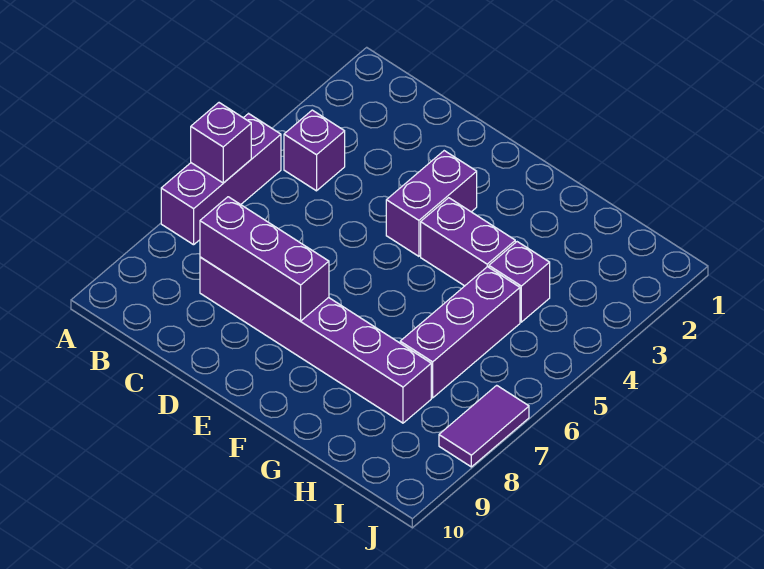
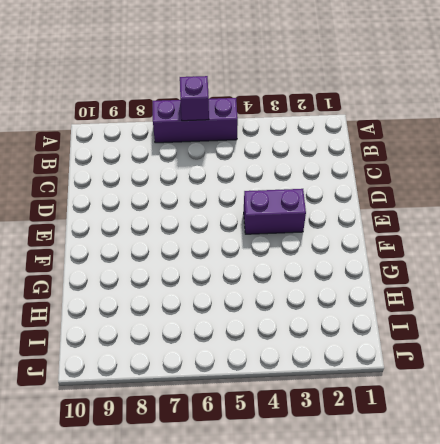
none -> purple brick B4 level 1
none -> purple brick C8:H8 level 1

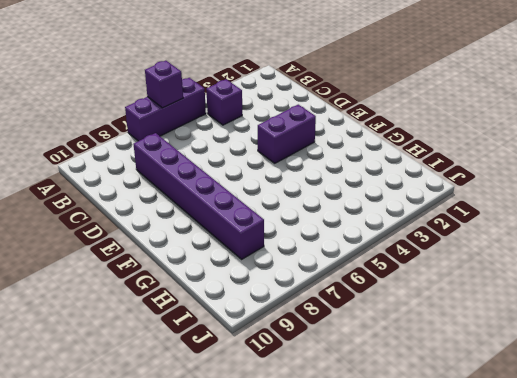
none -> purple brick F4:G4 level 1
none -> purple brick H4 level 1

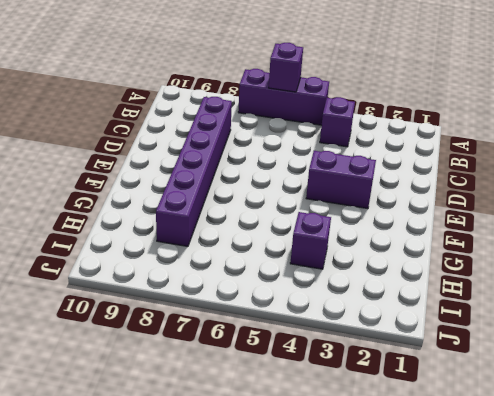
none -> purple brick F4:G4 level 1
none -> purple brick H5:H7 level 1

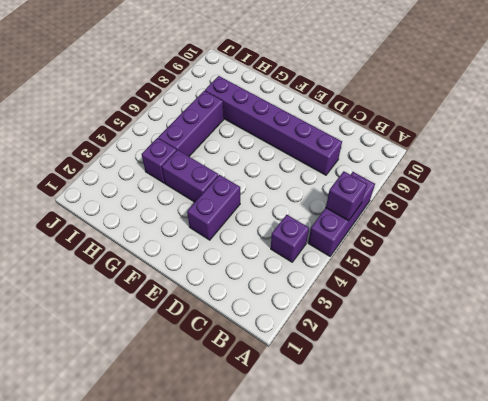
none -> purple tile J7:J8 level 1
none -> purple brick C8:E8 level 2

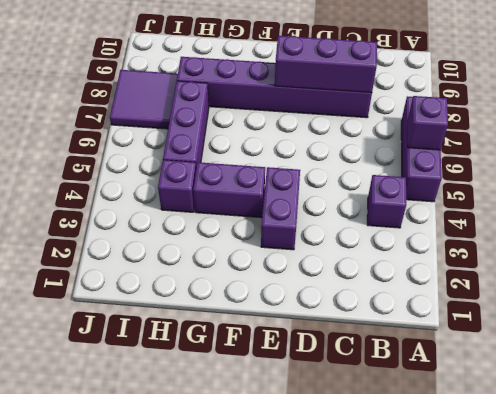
purple tile I7:J8 level 1 -> purple tile J7:J8 level 1

